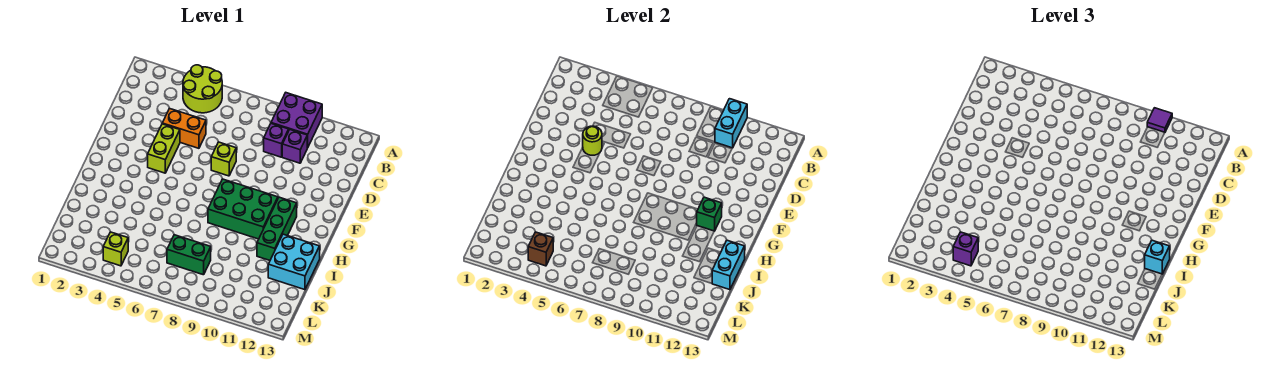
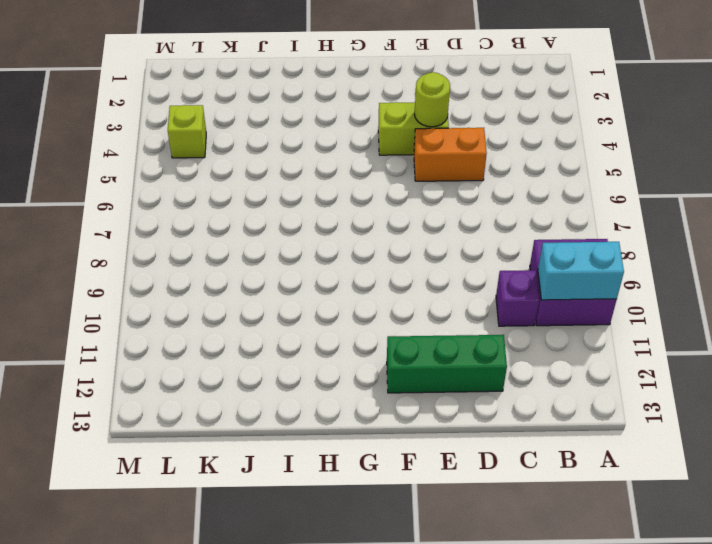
orange brick D5:E5 level 1 -> orange brick D4:D5 level 1
green brick D12:F12 level 1 -> green brick G11:I11 level 1
none -> lime round brick A4:B5 level 1
none -> purple brick C9 level 1
none -> lime brick E7 level 1

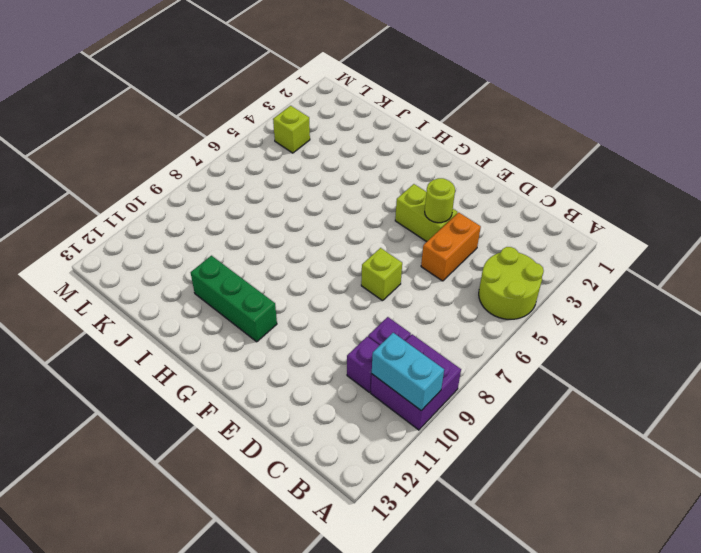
none -> green brick G8:H10 level 1
none -> cyan brick I12:J13 level 1
none -> green brick K7:K8 level 1

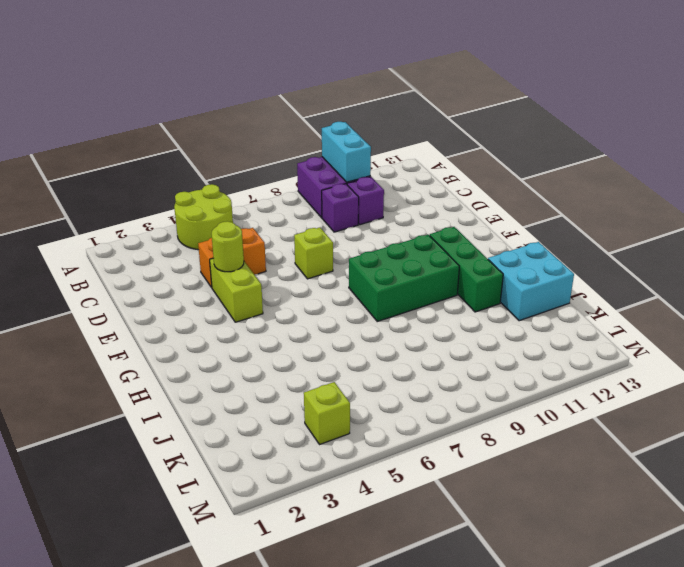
none -> green brick K7:K8 level 1
none -> green brick G11 level 2
none -> cyan brick I13:J13 level 2

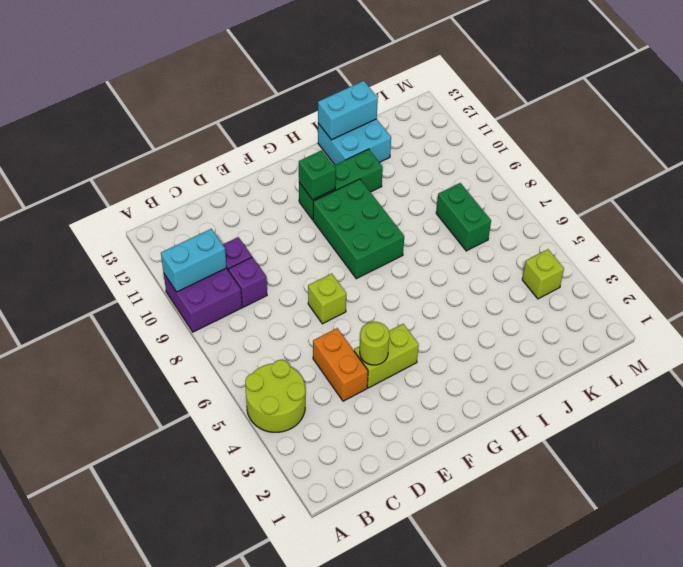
none -> brown brick L4 level 2
none -> purple tile A10 level 3
none -> cyan brick I13 level 3

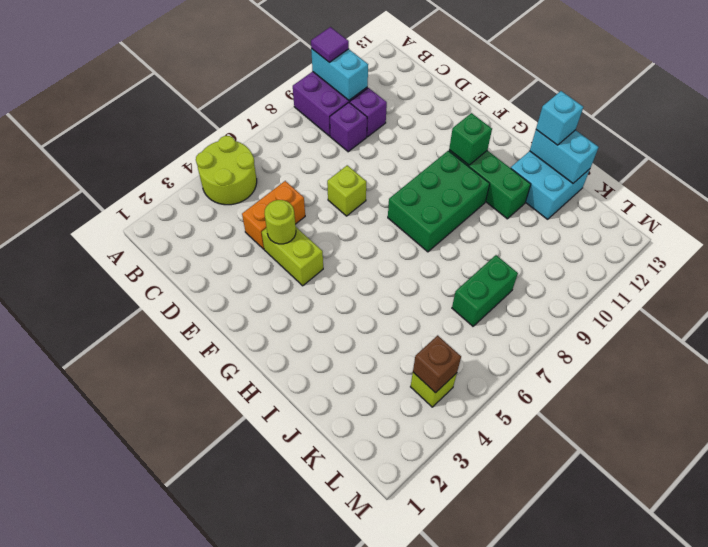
none -> purple brick L4 level 3

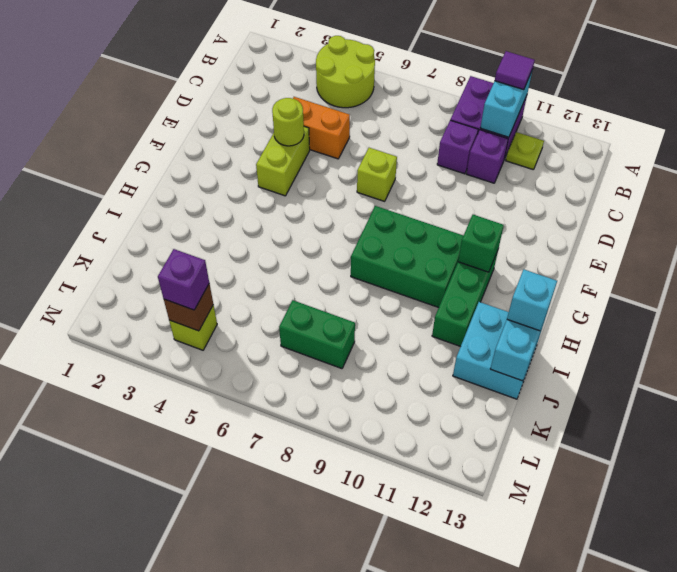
lime plate B11 level 1 -> none

